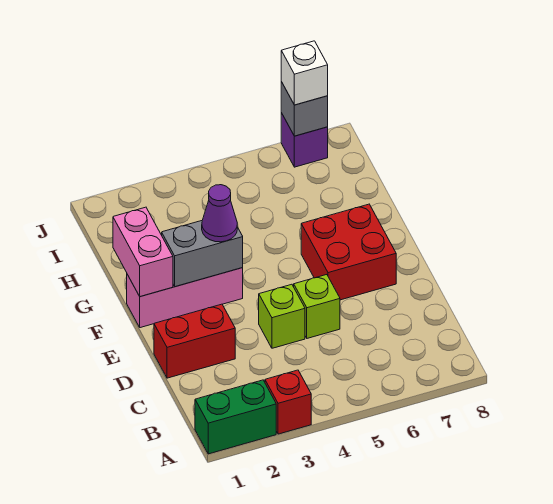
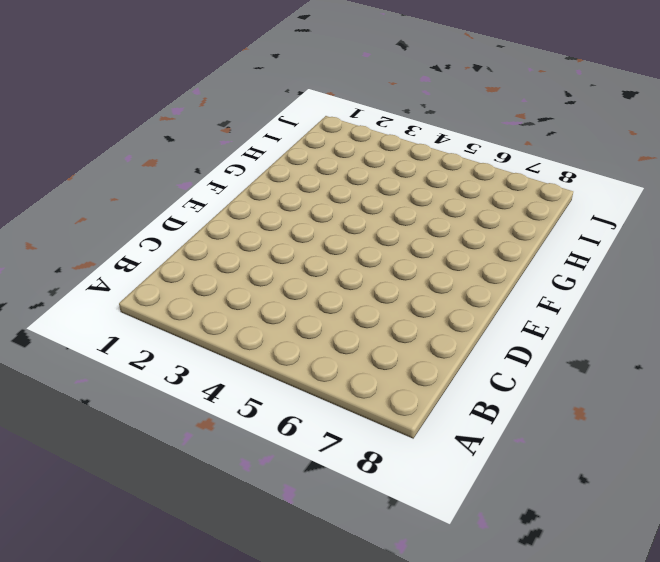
none -> green brick A1:A2 level 1
none -> red brick A3 level 1
none -> red brick D1:D2 level 1

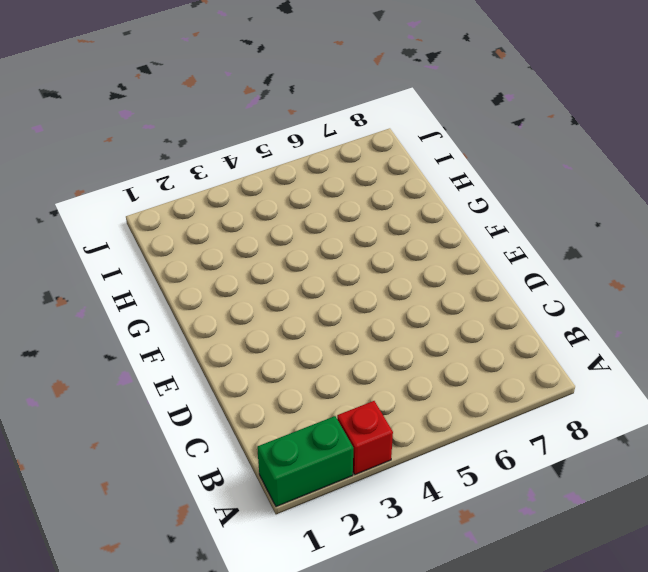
none -> red brick D1:D2 level 1
none -> lime brick D4 level 1
none -> lime brick D5 level 1

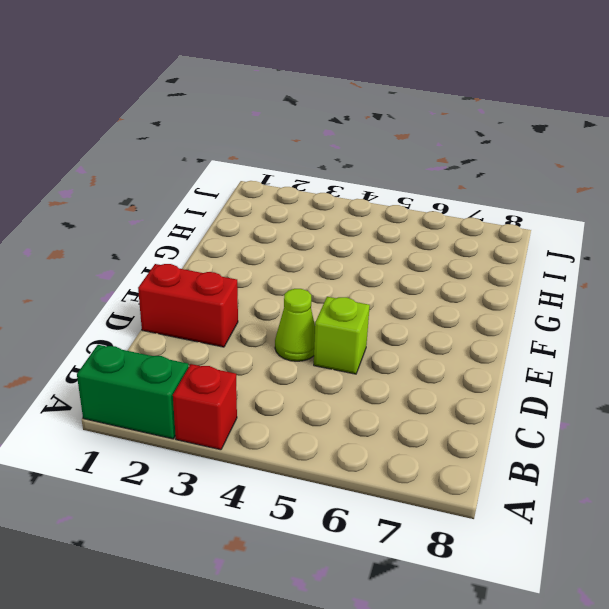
lime cone D4 level 1 -> lime brick D4 level 1
none -> red brick E6:F7 level 1
none -> pink brick F1:F3 level 1
none -> purple brick J7 level 1

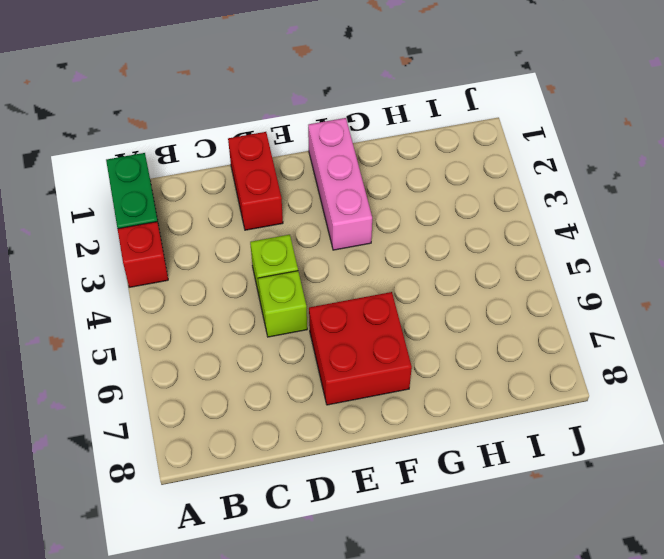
none -> purple brick J7 level 1
none -> pink brick F1:G1 level 2
none -> grey brick F2:F3 level 2

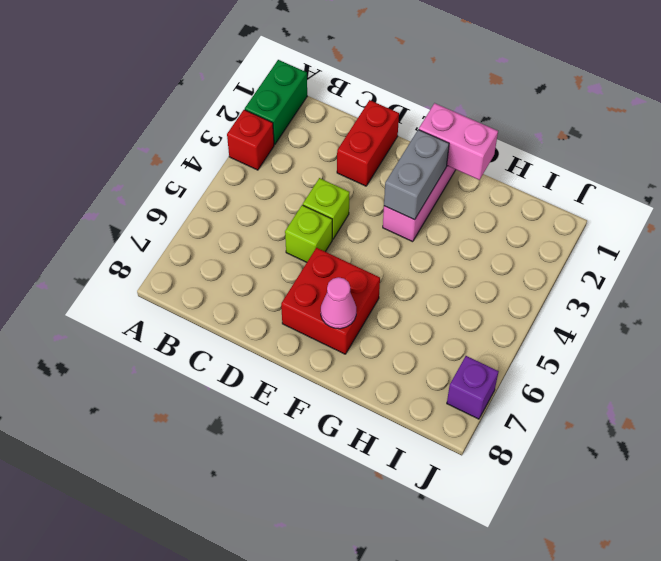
pink cone F7 level 2 -> none
none -> grey brick J7 level 2
none -> purple cone F3 level 3
none -> white brick J7 level 3

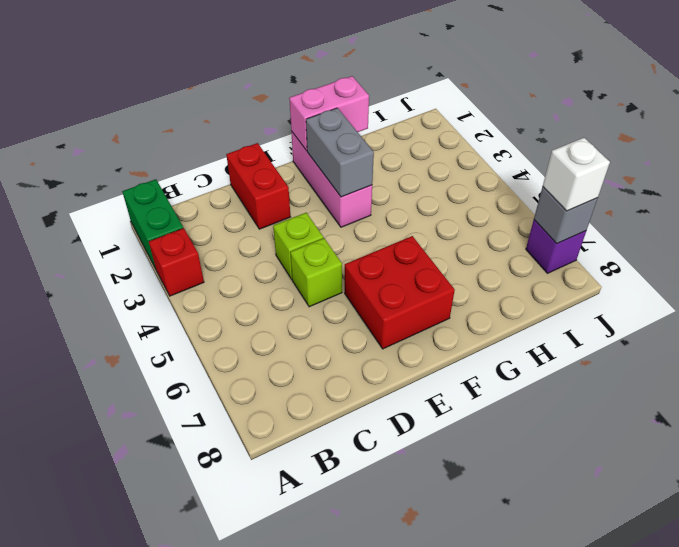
none -> purple cone F3 level 3

